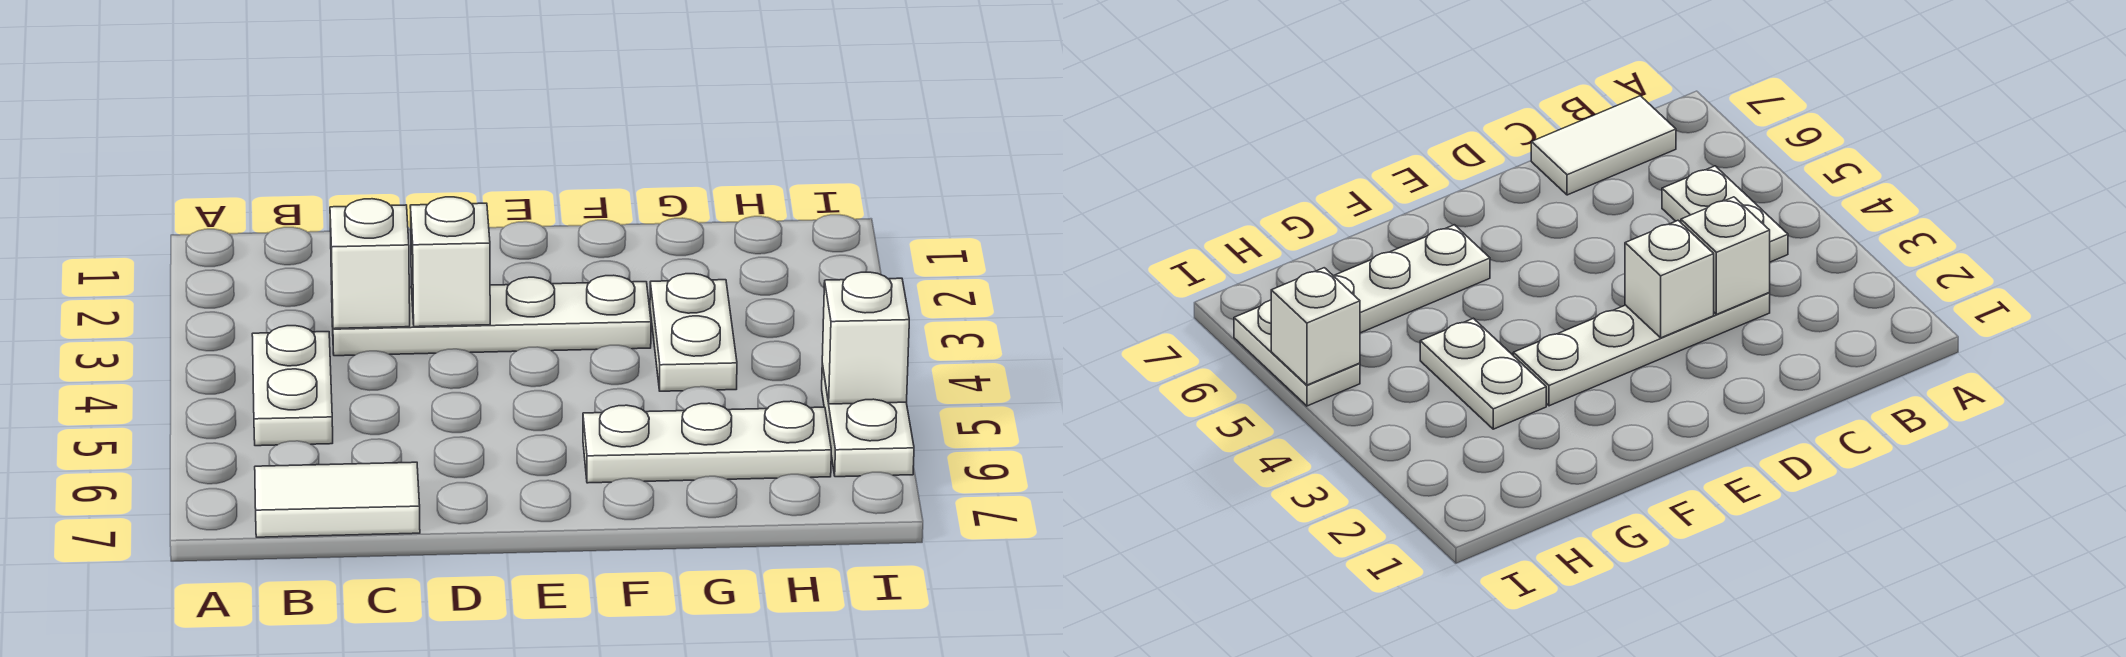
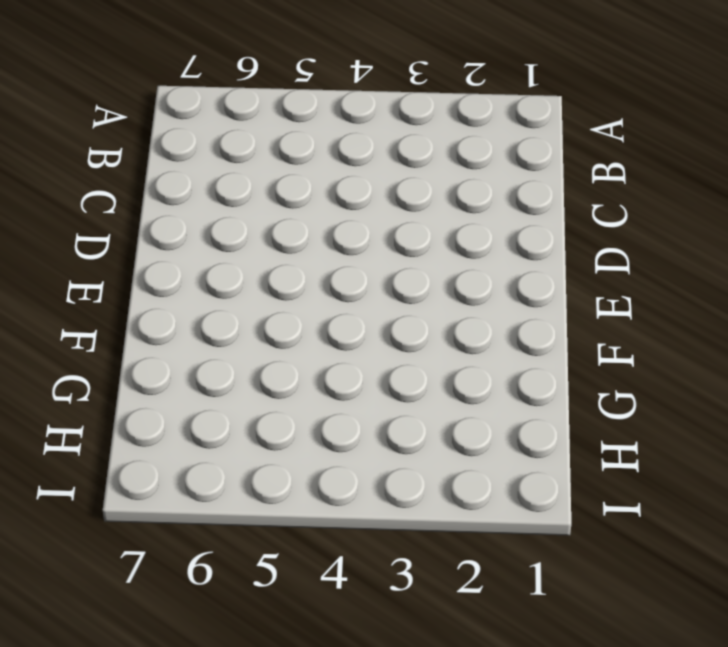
none -> white plate B4:B5 level 1
none -> white tile B7:C7 level 1

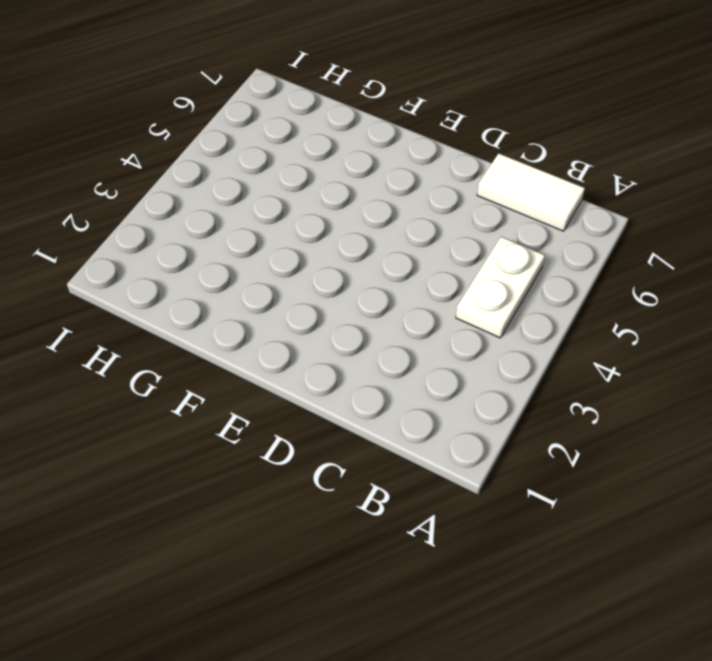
none -> white plate C3:F3 level 1
none -> white plate F6:H6 level 1

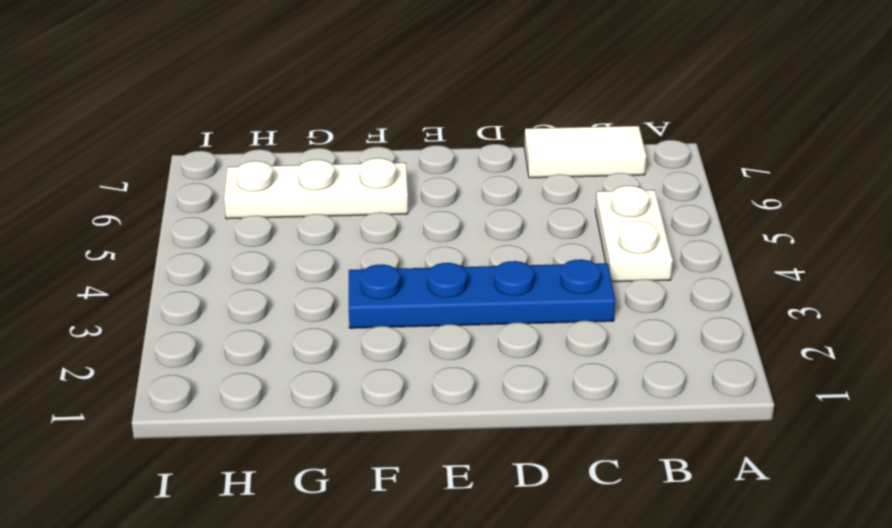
blue plate C3:F3 level 1 -> white plate C3:F3 level 1
none -> white plate G3:G4 level 1
none -> white plate I5:I6 level 1

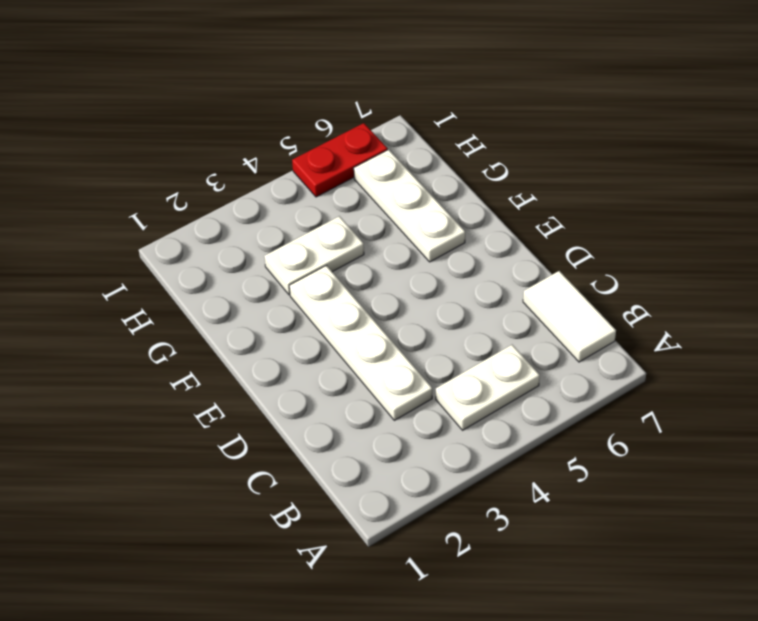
red plate I5:I6 level 1 -> white plate I5:I6 level 1
none -> white brick C3 level 2
none -> white brick D3 level 2

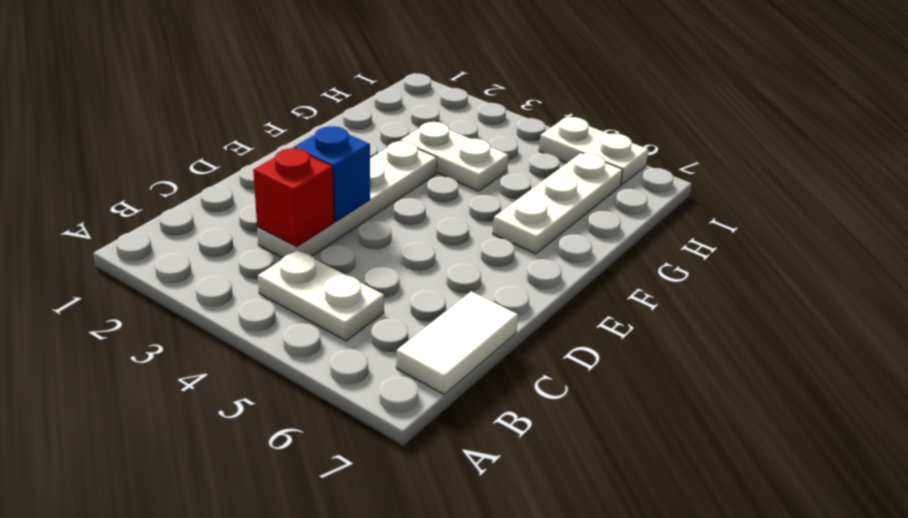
red brick C3 level 2 -> white brick C3 level 2
blue brick D3 level 2 -> white brick D3 level 2
none -> white brick I5 level 2

